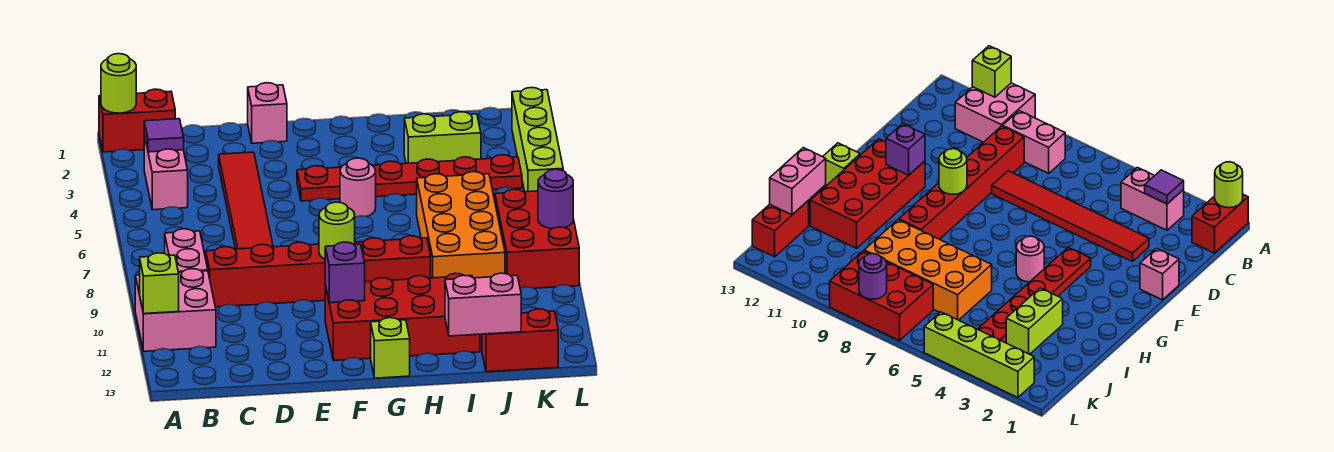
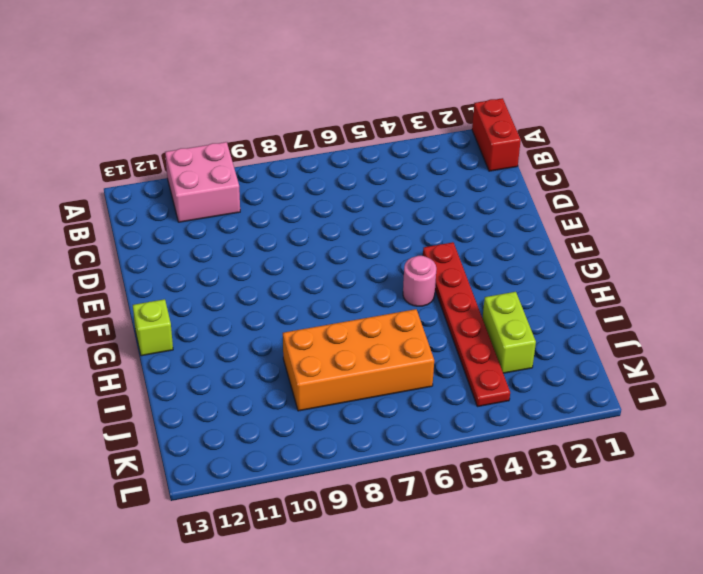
none -> pink brick B3:B4 level 1
none -> pink brick B8:B9 level 1
none -> red brick C9:H9 level 1

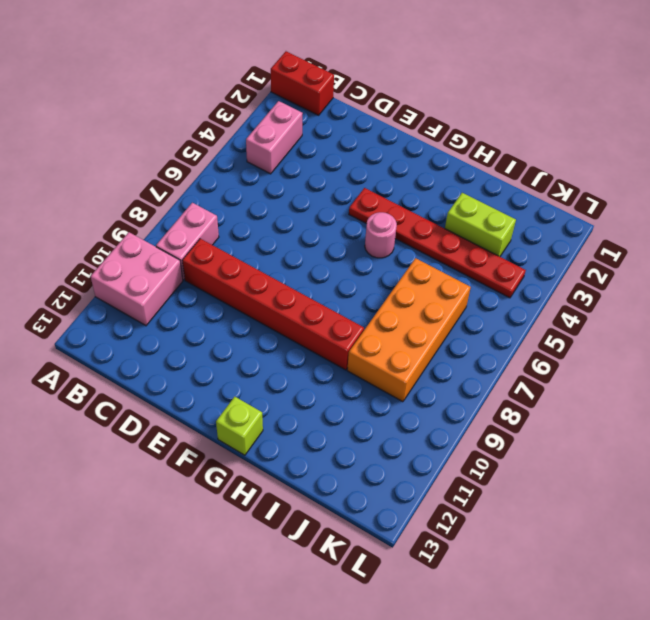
none -> red tile D3:D8 level 1
none -> pink brick E1 level 1
none -> red brick F11:I12 level 1

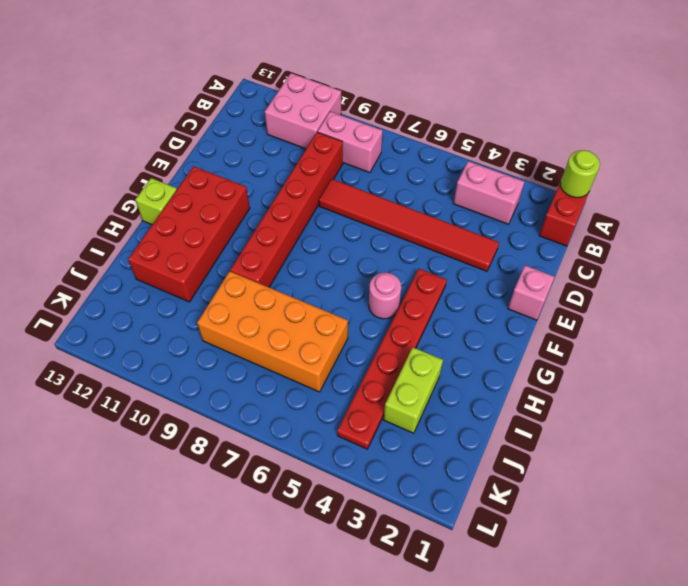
none -> red brick J13:K13 level 1
none -> red brick K7:L9 level 1
none -> lime brick L2:L5 level 1

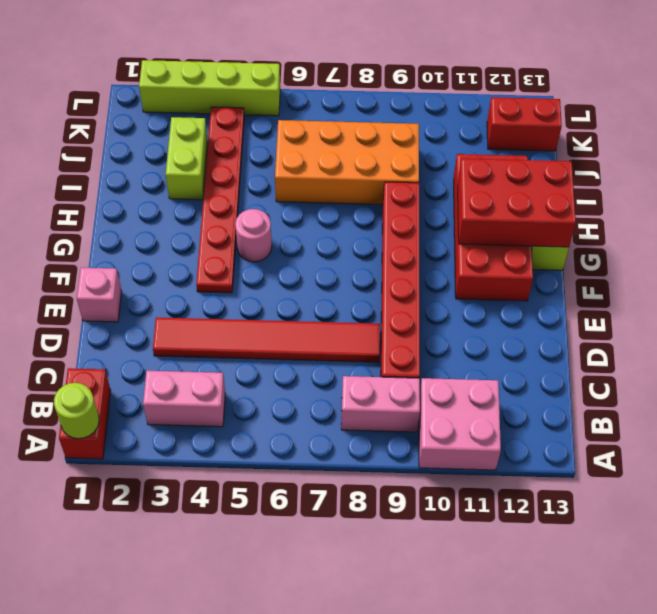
red brick G11:H13 level 2 -> red brick K7:L9 level 1
red brick K12:K13 level 1 -> red brick J13:K13 level 1
none -> lime brick A11 level 2
none -> purple tile B3 level 2
none -> lime round brick F9 level 2

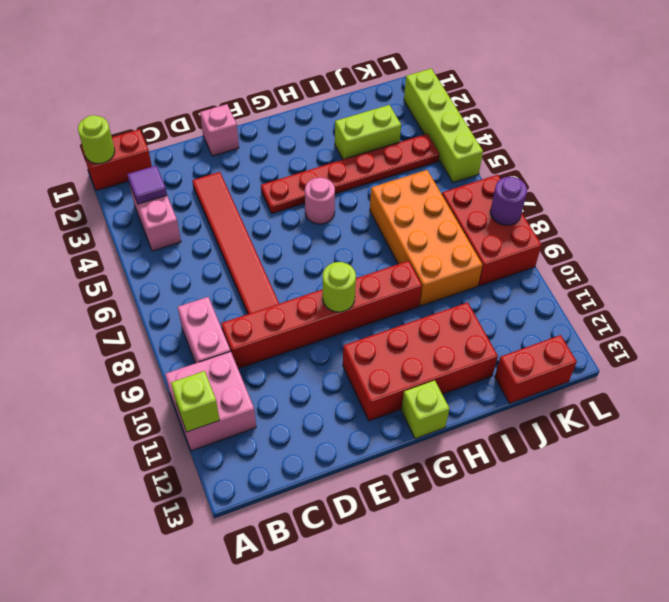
none -> purple brick F11 level 2
none -> pink brick I13:J13 level 2

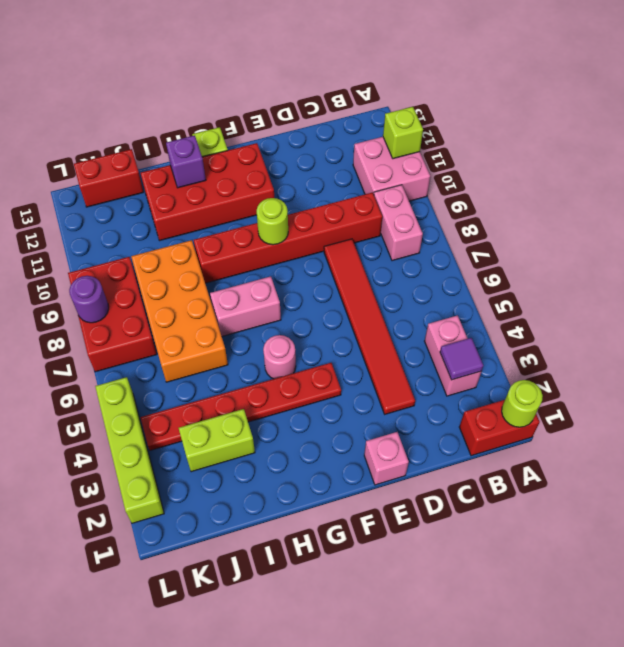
pink brick G7:H7 level 1 -> pink brick I13:J13 level 2
purple brick H12 level 2 -> purple brick F11 level 2

